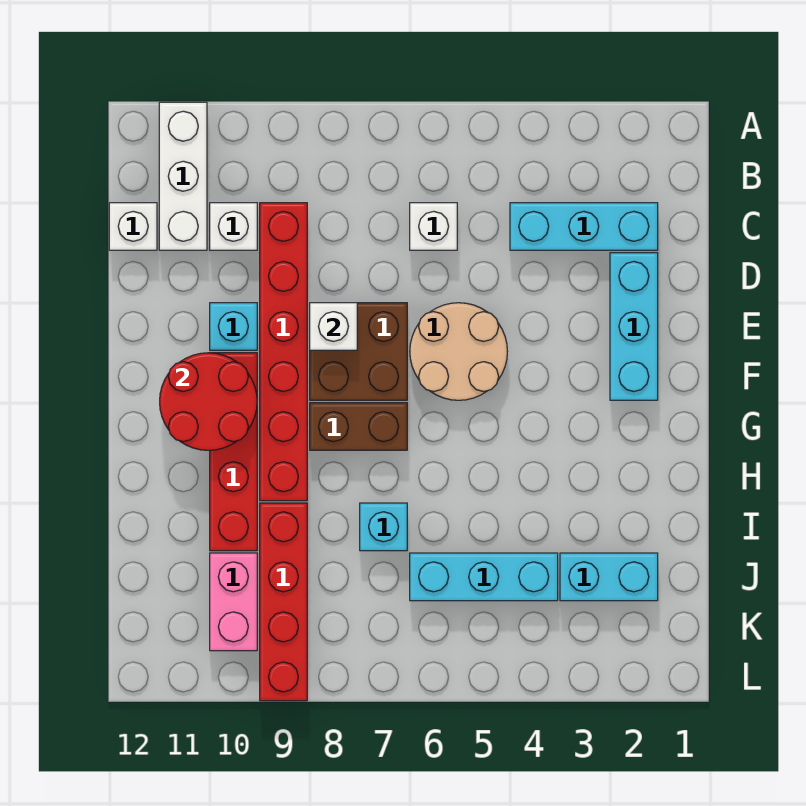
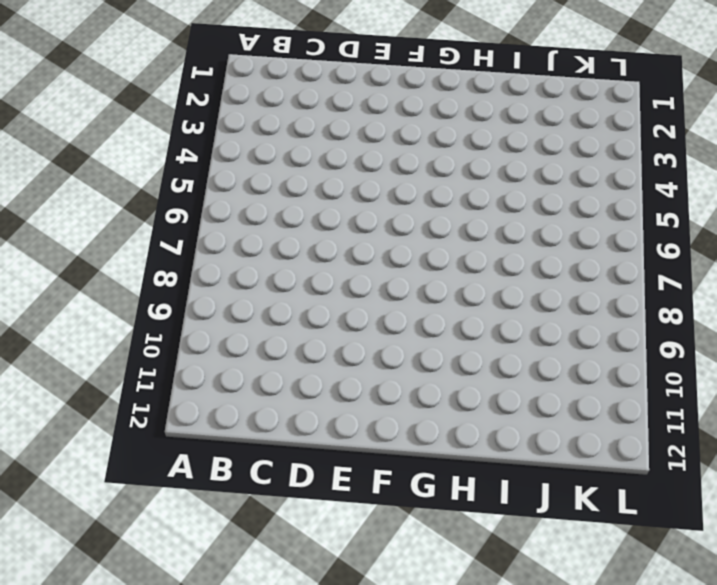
none -> white brick A11:C11 level 1
none -> cyan brick C2:C4 level 1
none -> white brick C6 level 1

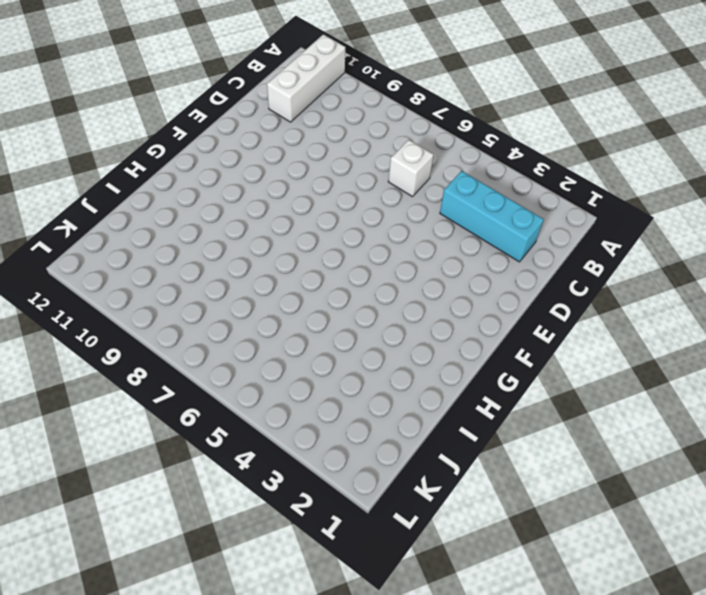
none -> red brick C9:H9 level 1
none -> white brick C10 level 1
none -> white brick C12 level 1

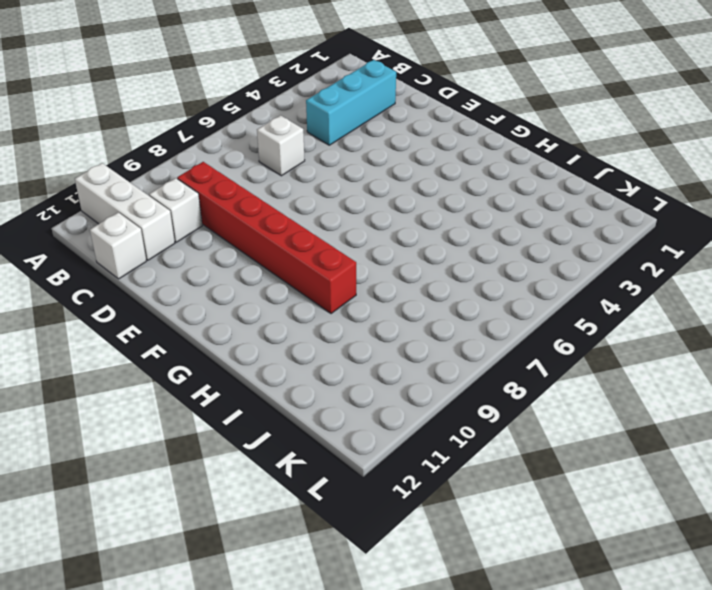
none -> cyan brick D2:F2 level 1
none -> tan round brick E5:F6 level 1
none -> brown brick E7:F8 level 1

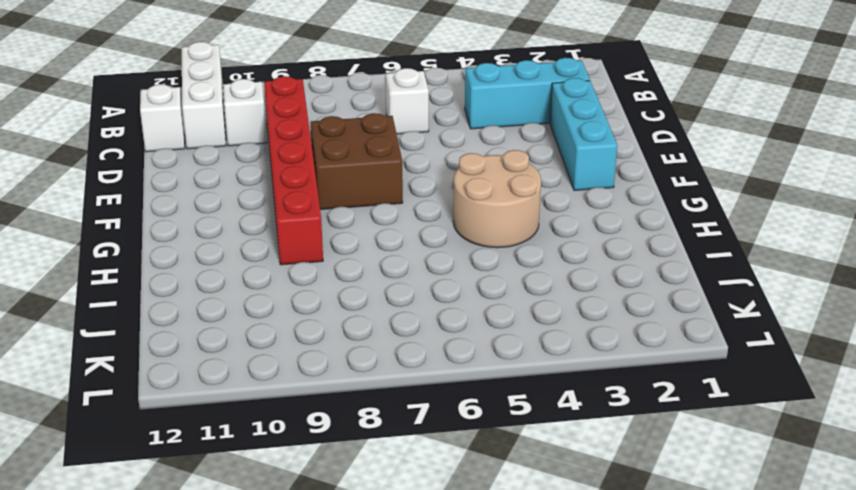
tan round brick G4:H5 level 1 -> tan round brick E5:F6 level 1
none -> cyan brick E10 level 1
none -> red brick F10:I10 level 1
none -> brown brick G7:G8 level 1

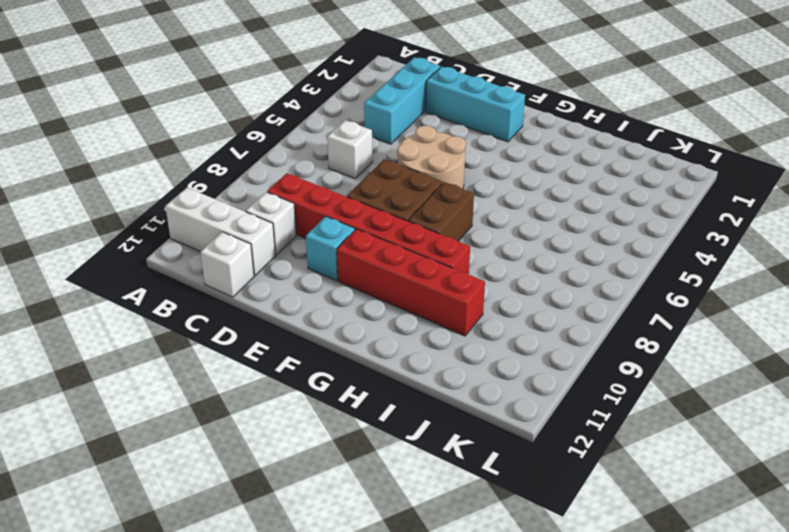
none -> cyan brick I7 level 1
none -> red brick I9:L9 level 1
none -> cyan brick J2:J3 level 1

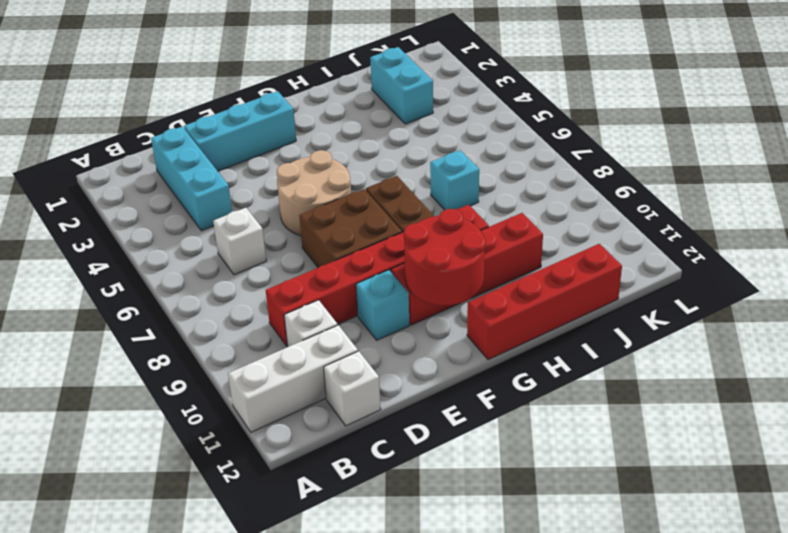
red brick G12:J12 level 1 -> red brick I9:L9 level 1
none -> cyan brick J4:J6 level 1
none -> pink brick J10:K10 level 1
none -> white brick E8 level 2

